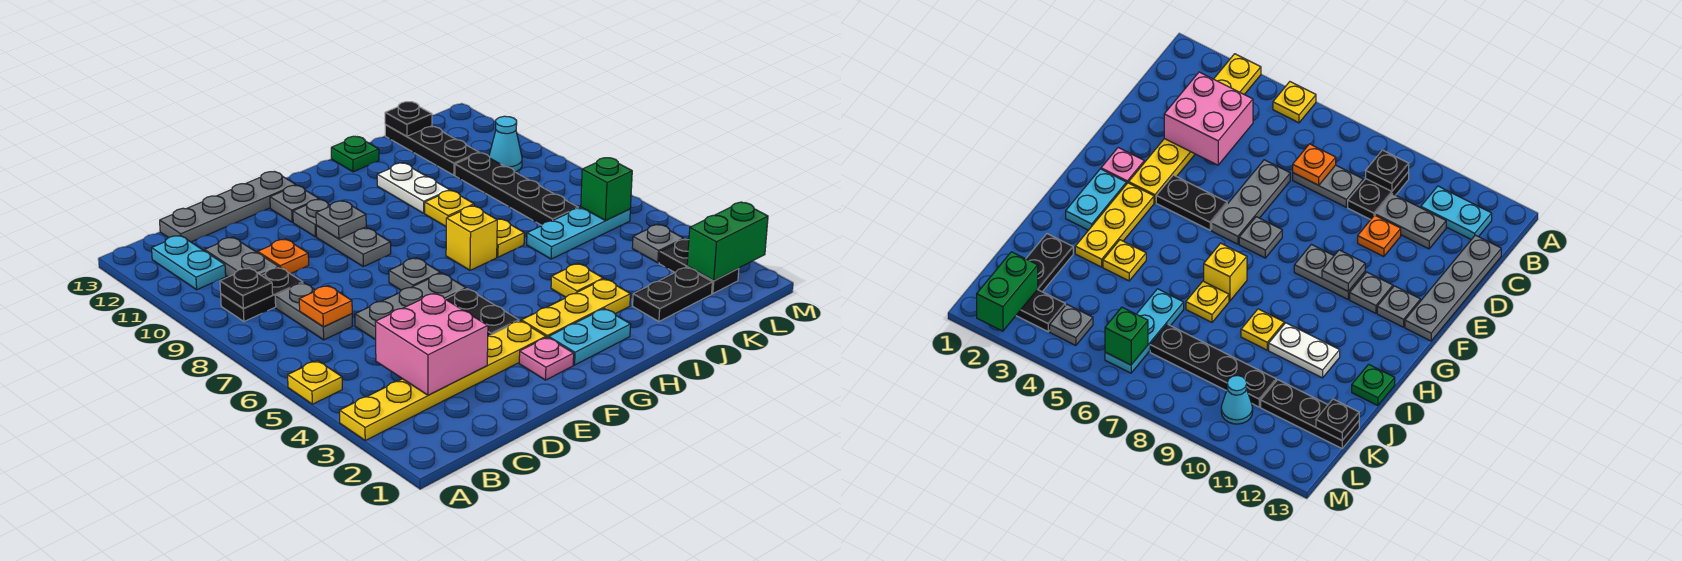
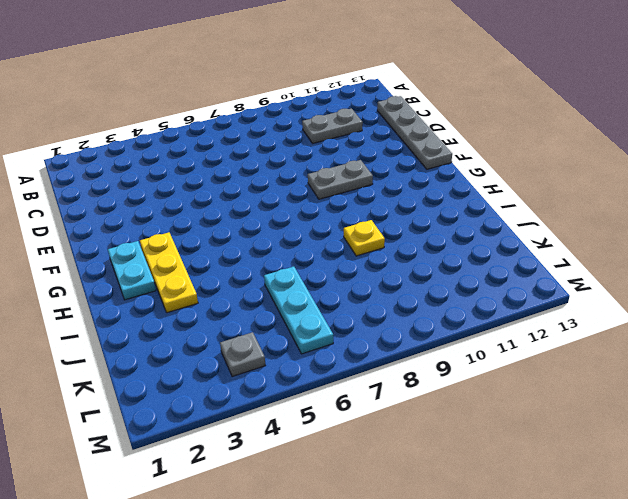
none -> yellow plate A3:F3 level 1
none -> yellow plate A5 level 1
none -> black plate B9:C9 level 1
none -> cyan plate B11:B12 level 1

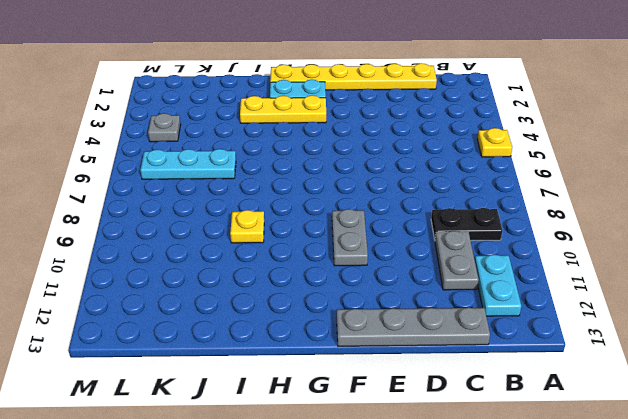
yellow plate C1:H1 level 1 -> yellow plate A3:F3 level 1
none -> grey plate C7:C8 level 1
none -> grey plate D6:F6 level 1
none -> orange plate D10 level 1
none -> pink plate F2 level 1

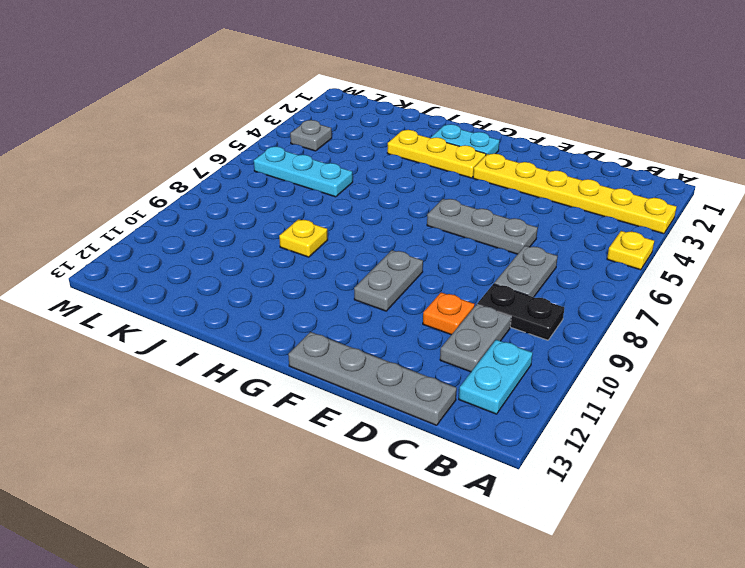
none -> pink plate F2 level 1
none -> black plate F4:F5 level 1
none -> grey plate F7 level 1
none -> grey plate F11 level 1

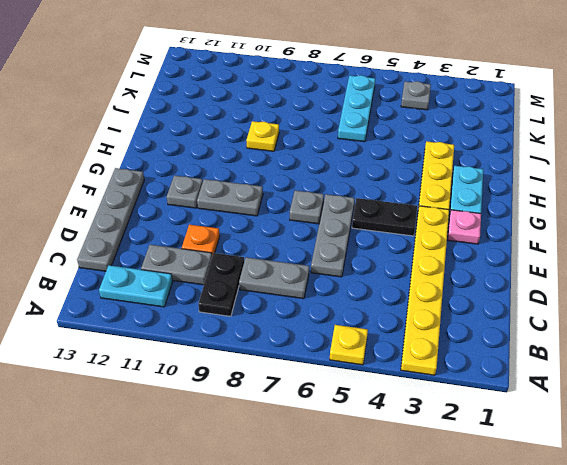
none -> grey plate F12 level 1
none -> yellow brick H7 level 1
none -> yellow plate I4 level 1
none -> yellow plate I7 level 1

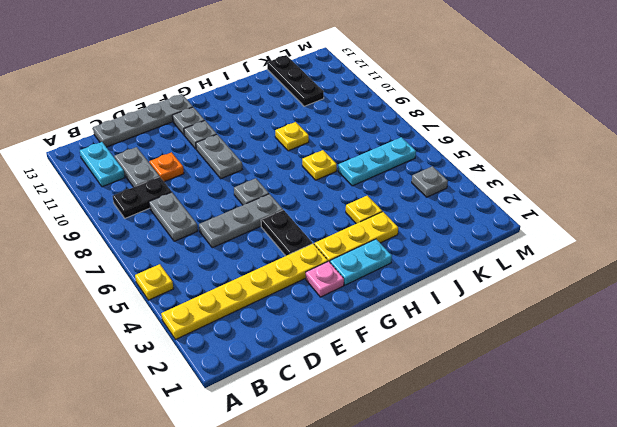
none -> yellow brick H7 level 1
none -> white plate I10:I11 level 1
none -> green plate I13 level 1
none -> black plate J2:K2 level 1

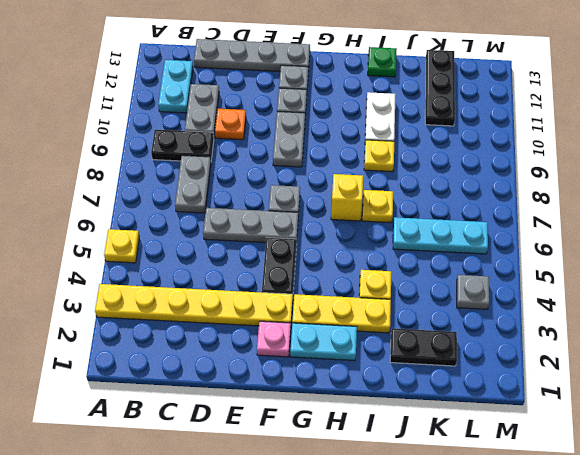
none -> black plate K7:K10 level 1
none -> black plate L2:L3 level 1
none -> cyan cone L10 level 1
none -> black plate B9 level 2

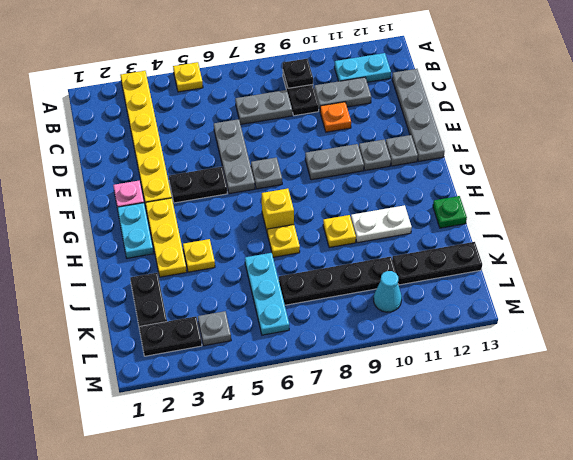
none -> pink brick C3:D4 level 2
none -> orange plate C7 level 2
none -> grey plate F10 level 2
none -> black plate K13 level 2

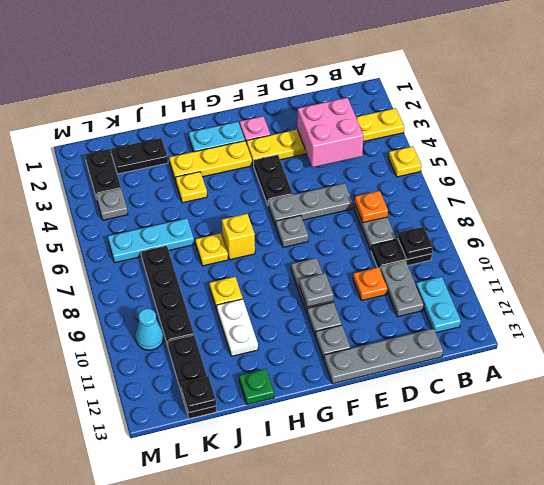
none -> green brick L2:M2 level 2
none -> green brick L6 level 2

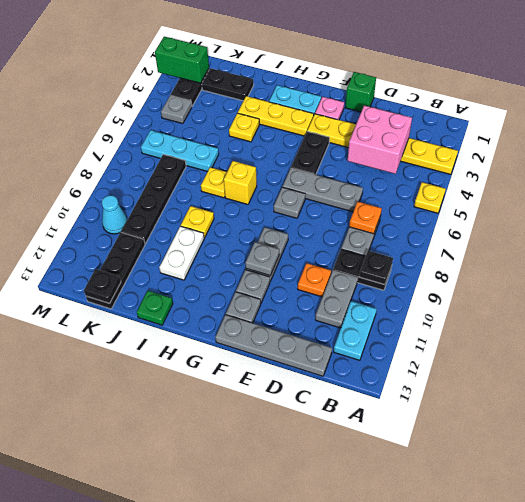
green brick E1 level 1 -> green brick L6 level 2

